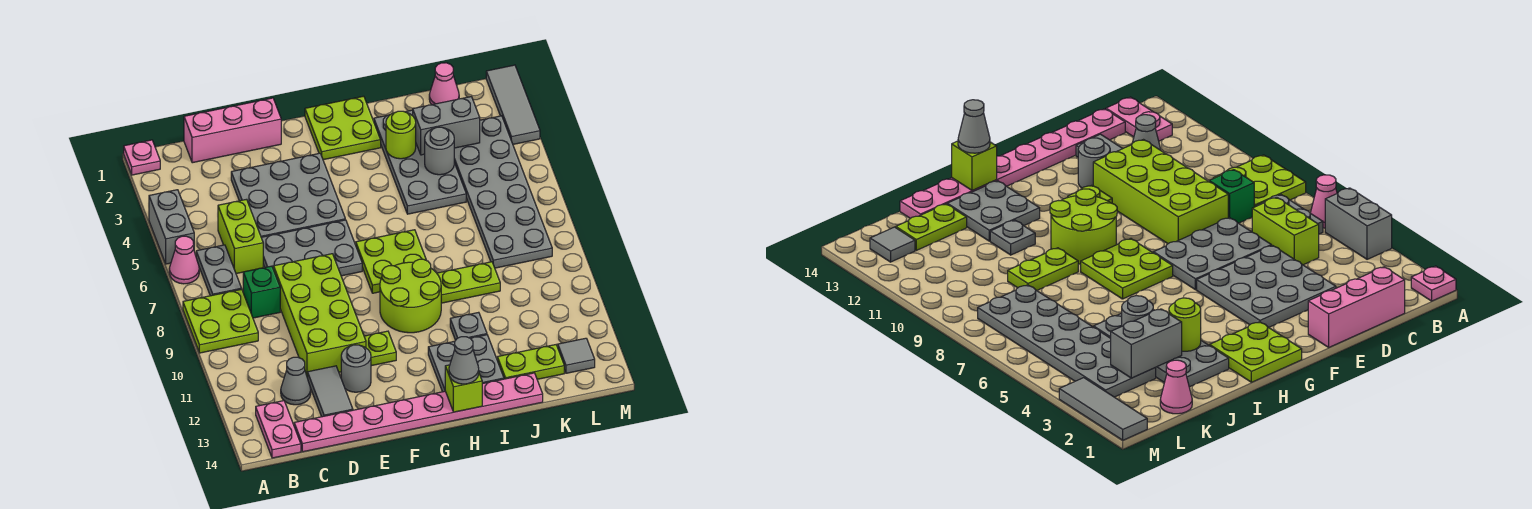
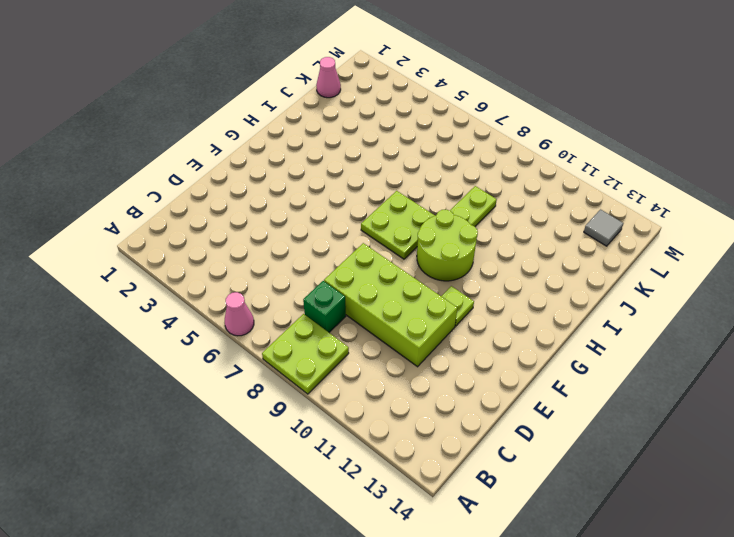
none -> pink plate A1 level 1
none -> grey brick A4:A5 level 1
none -> grey plate B6:B7 level 1
none -> pink plate B13:B14 level 1

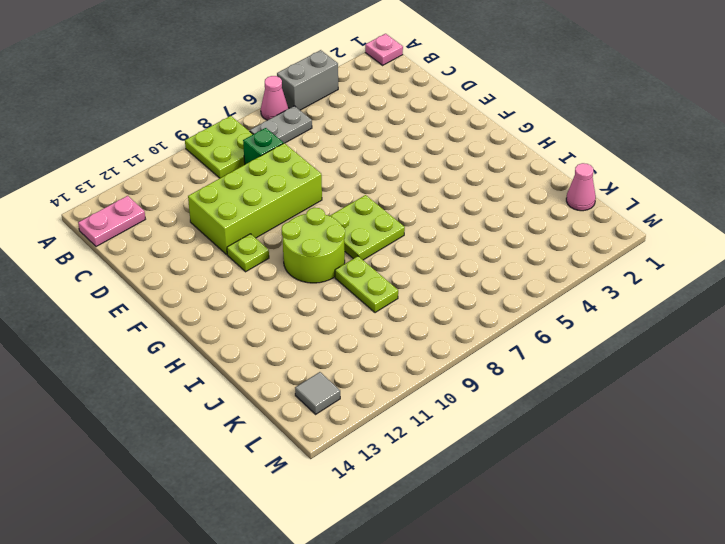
none -> pink brick C1:E1 level 1
none -> lime brick C5:C6 level 1
none -> grey cone C12 level 1
none -> pink plate C14:J14 level 1

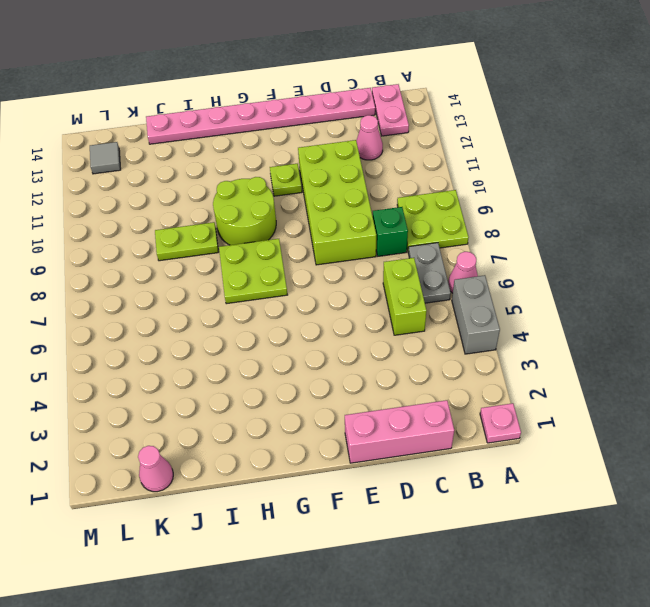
pink cone C12 level 1 -> grey cone C12 level 1
none -> grey plate D3:F5 level 1
none -> grey plate D6:F7 level 1
none -> grey tile D12:D13 level 1
none -> grey round brick E12 level 1

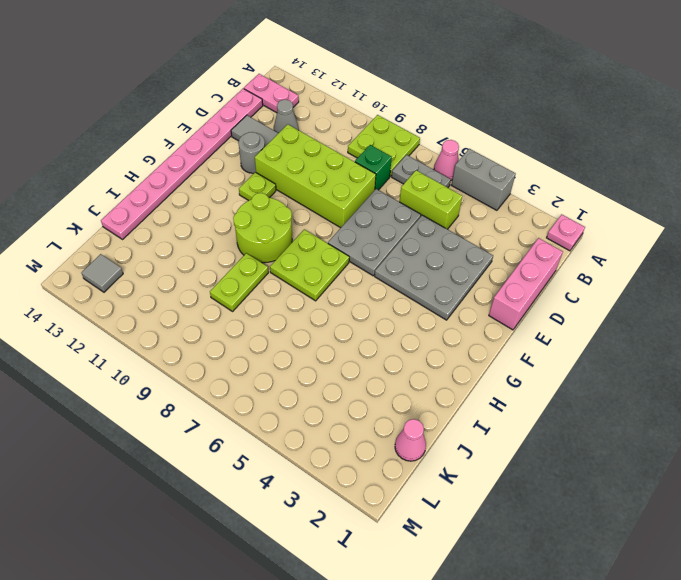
none -> lime plate G1:H2 level 1
none -> grey plate H12:I13 level 1
none -> grey plate I2:J5 level 1
none -> grey plate I11 level 1

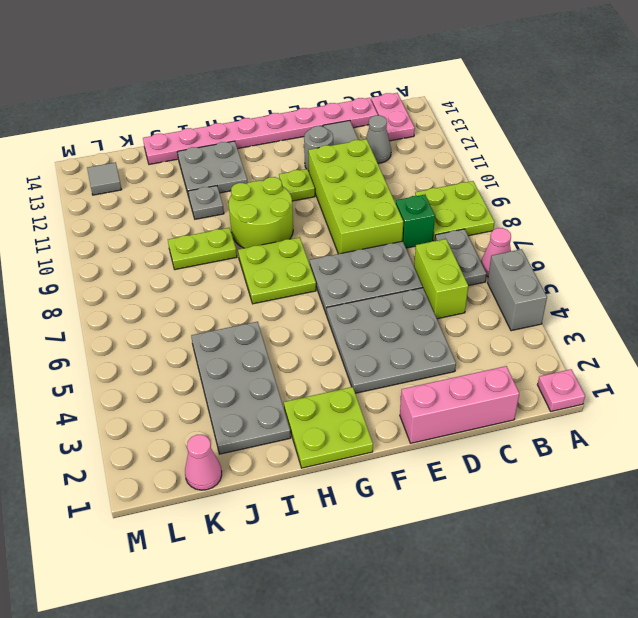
none -> lime plate J13:K13 level 1
none -> grey plate K3:L8 level 1
none -> grey tile M1:M3 level 1
none -> lime brick H14 level 2

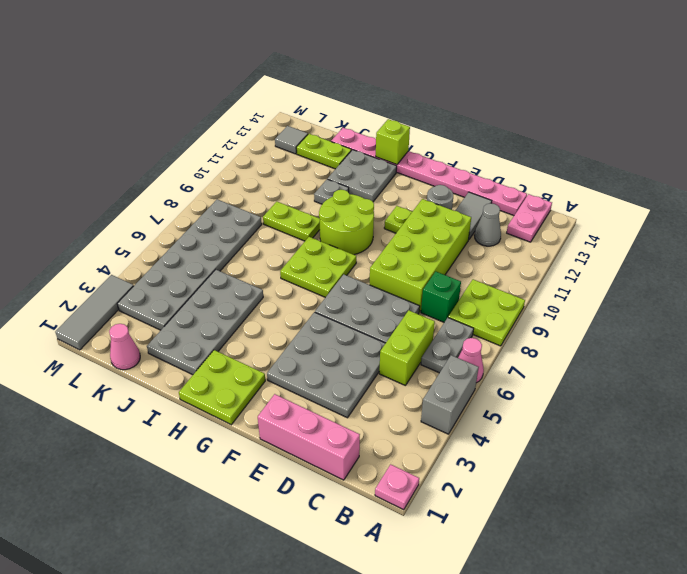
none -> lime round brick I3 level 2
none -> grey brick J3:K3 level 2
none -> grey round brick J4 level 2
none -> grey cone H14 level 3

